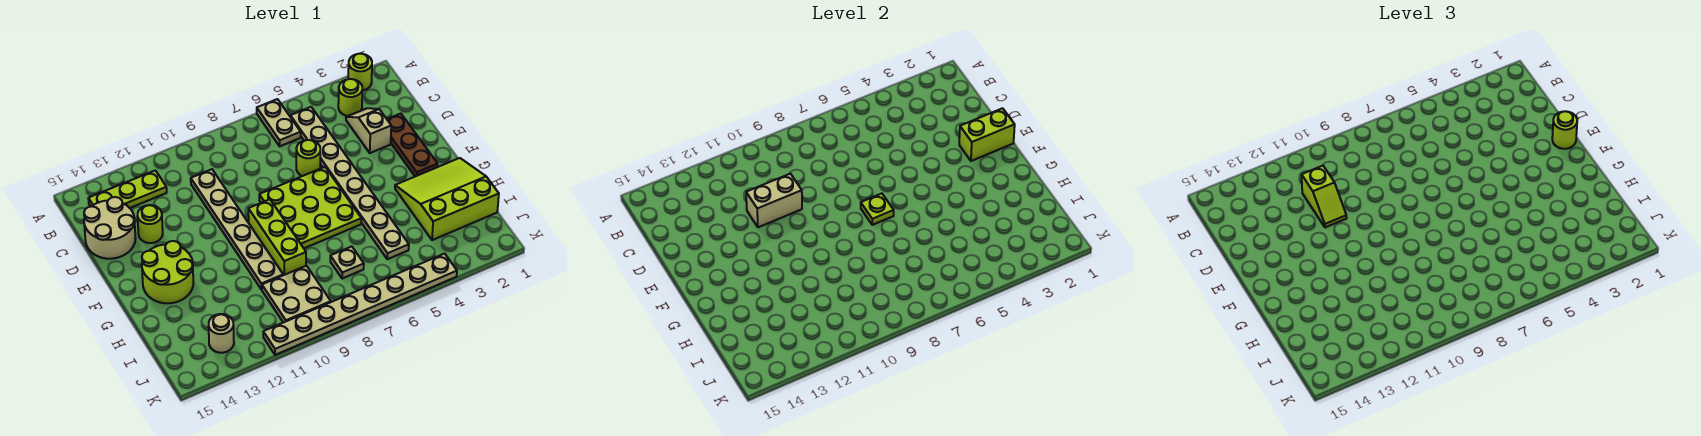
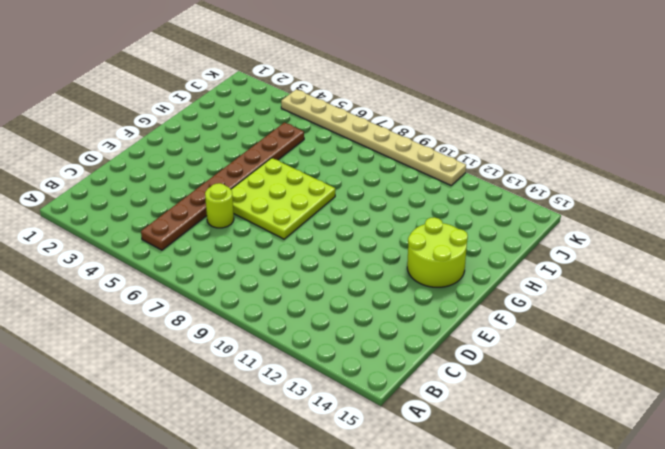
brown plate B5:I5 level 1 -> tan plate B5:I5 level 1
none -> lime round brick A2 level 1
none -> tan plate A6:B6 level 1
none -> lime round brick B3 level 1

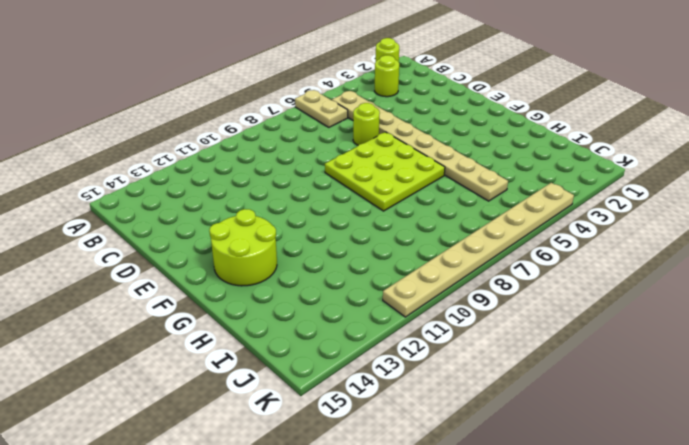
none -> lime plate B12:B14 level 1
none -> tan slope C3:D3 level 1 top D
none -> tan plate C10:H10 level 1

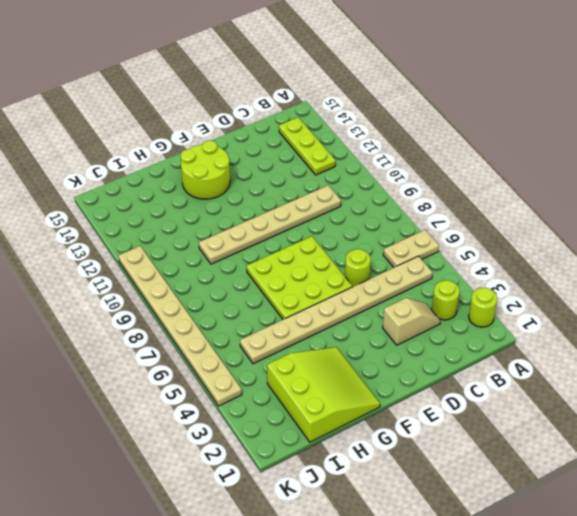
none -> tan round brick C14:D15 level 1
none -> brown plate D2:F2 level 1
none -> lime round brick D13 level 1

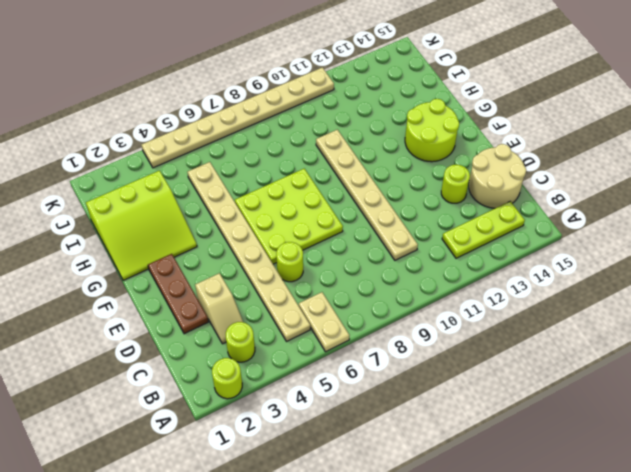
none -> lime brick F9:H9 level 1
none -> tan plate I7 level 1
none -> tan plate I9:J10 level 1

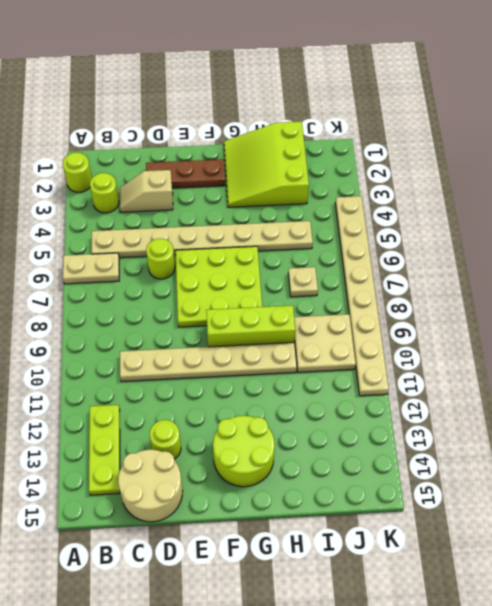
none -> tan round brick J13 level 1
none -> tan brick D10:D11 level 2
none -> lime brick E1:E2 level 2

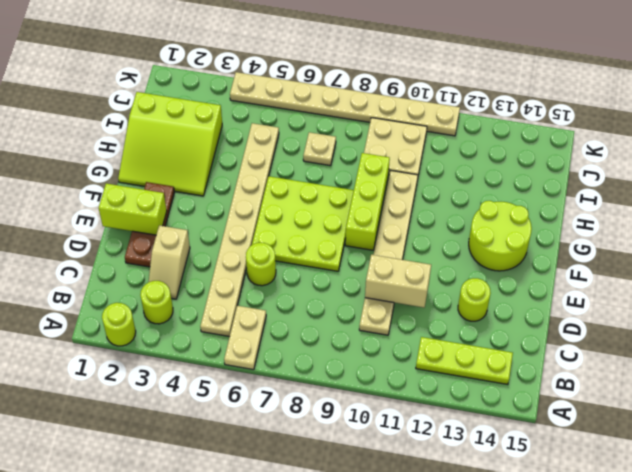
none -> tan round brick C14:D15 level 1
none -> tan round brick J13 level 1
none -> lime plate F7 level 2

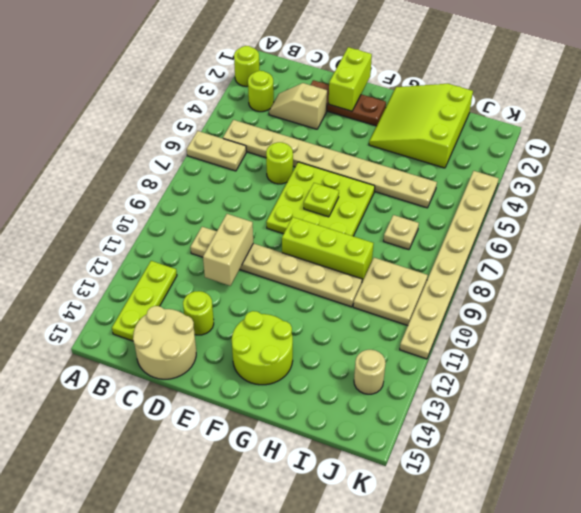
none -> lime slope C11:D11 level 3 top C
none -> lime round brick E1 level 3

